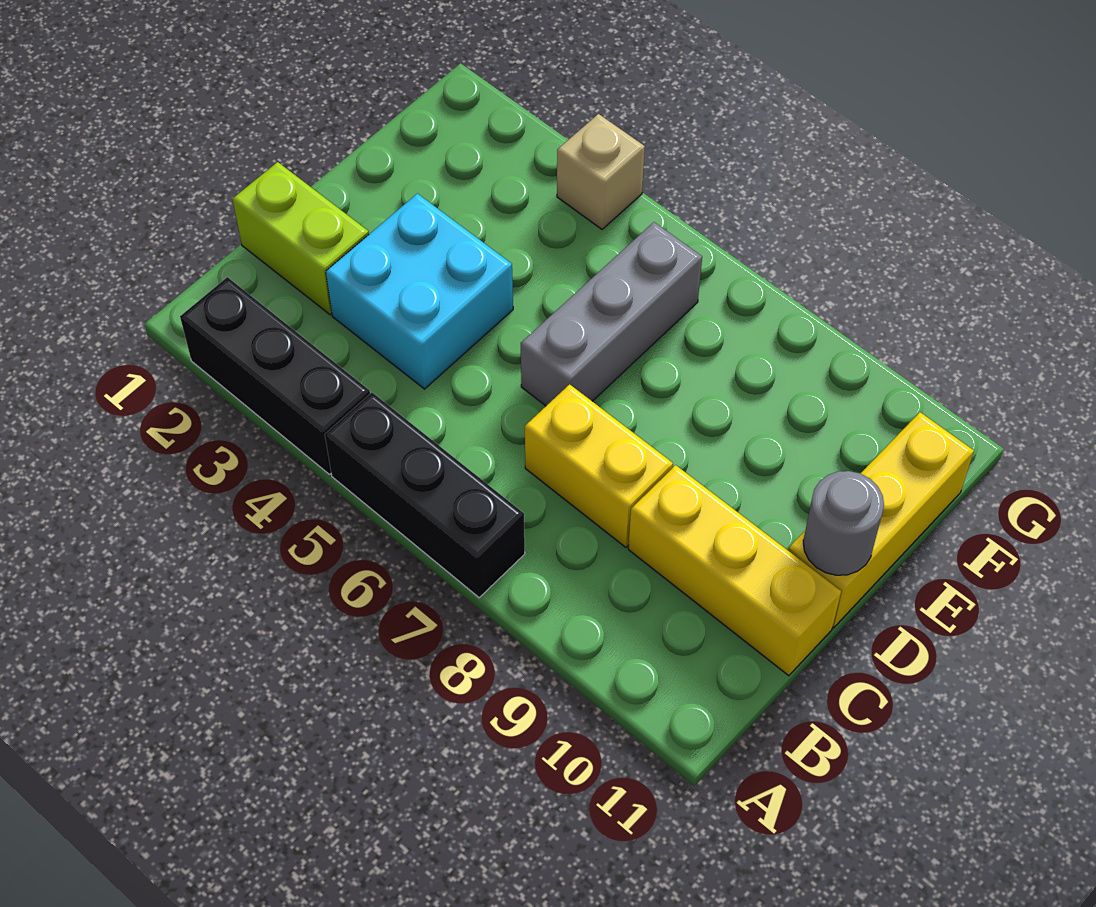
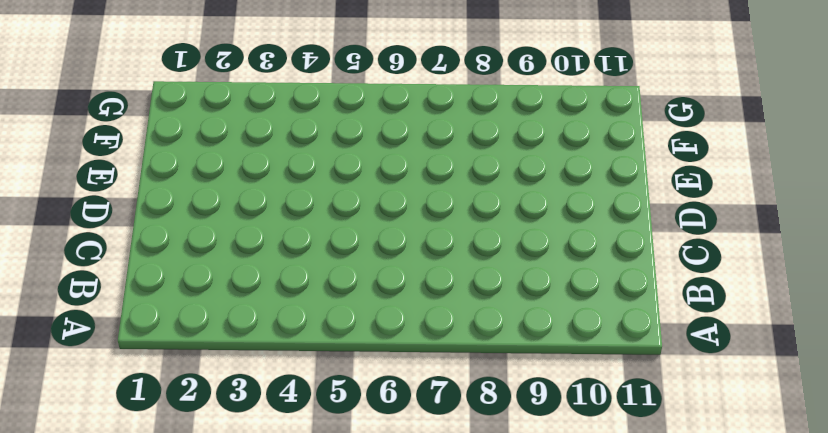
none -> black brick A2:A4 level 1
none -> black brick A5:A7 level 1

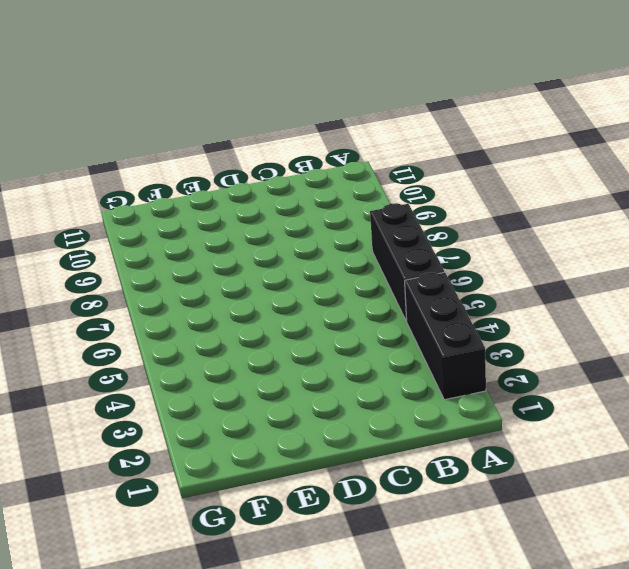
none -> lime brick C1:C2 level 1
none -> cyan brick C3:D4 level 1

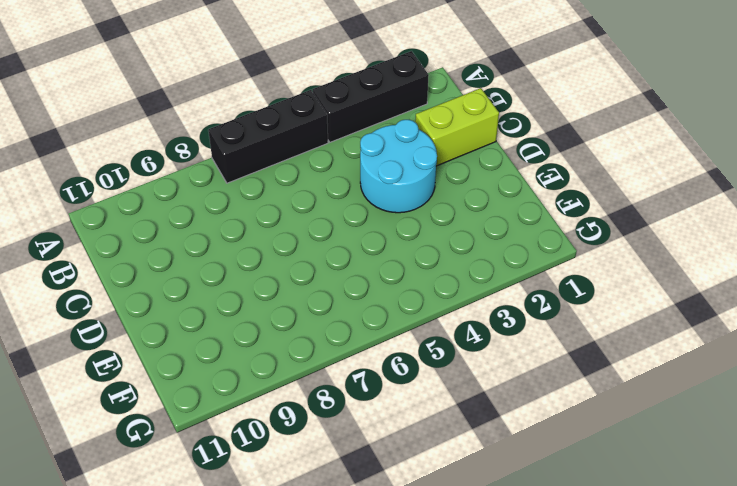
cyan round brick C3:D4 level 1 -> cyan brick C3:D4 level 1
none -> yellow brick C7:C8 level 1
none -> yellow brick C9:C11 level 1

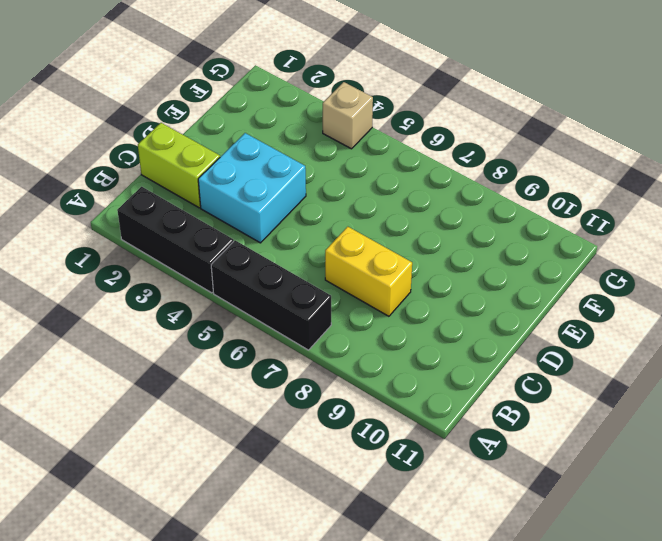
none -> yellow brick C9:C11 level 1
none -> grey brick D6:F6 level 1

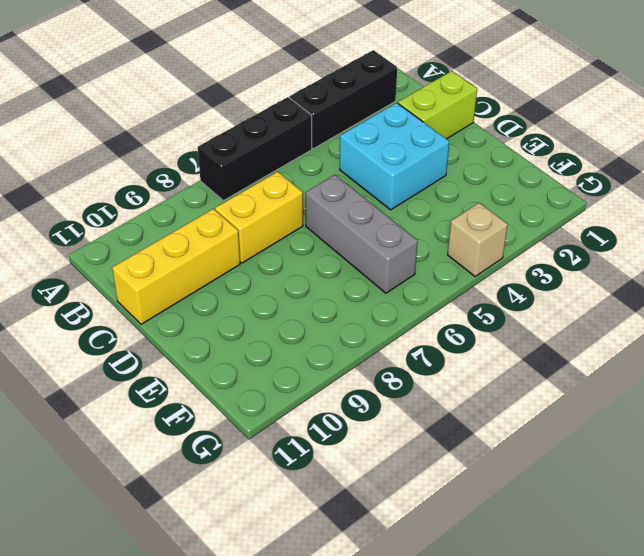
none -> yellow brick D11:F11 level 1
none -> grey round brick D11 level 2

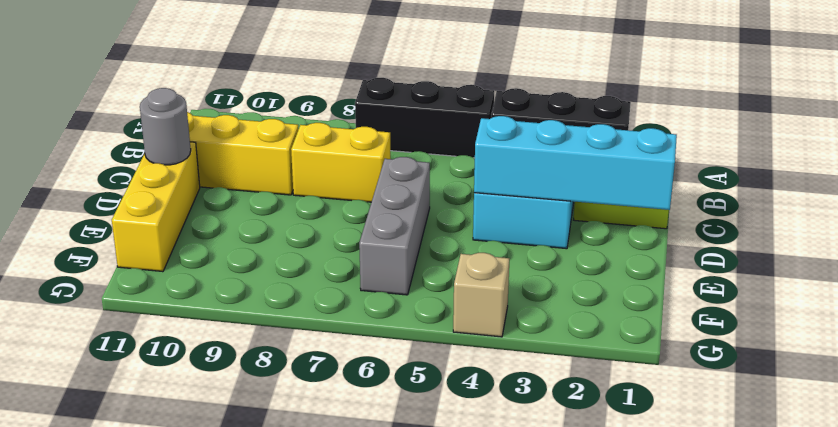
cyan brick D1:D4 level 2 -> none

